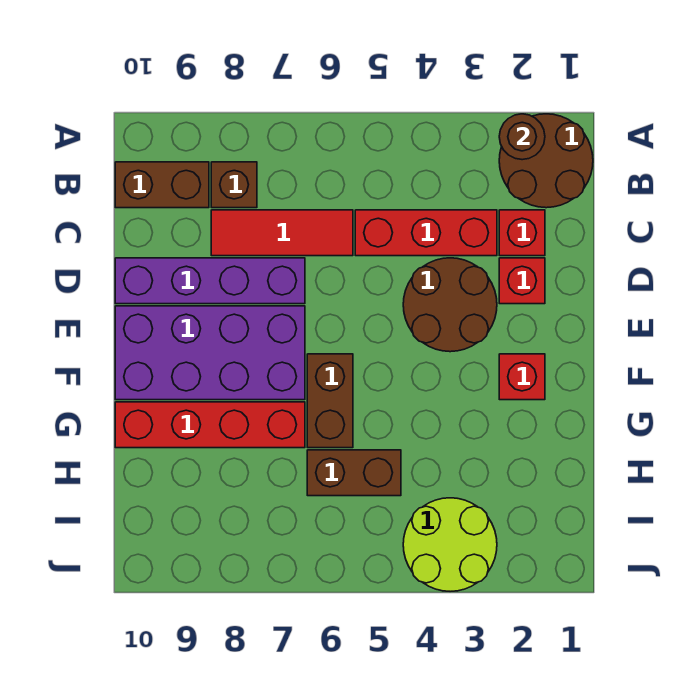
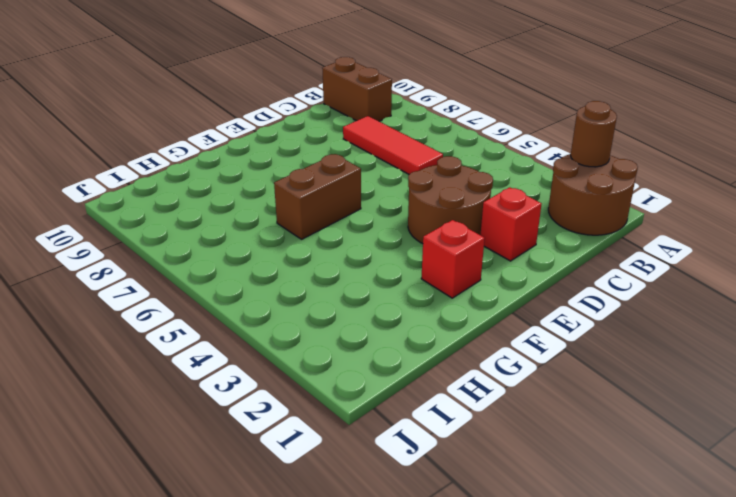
none -> brown brick B8 level 1
none -> red brick C2 level 1
none -> red brick C3:C5 level 1

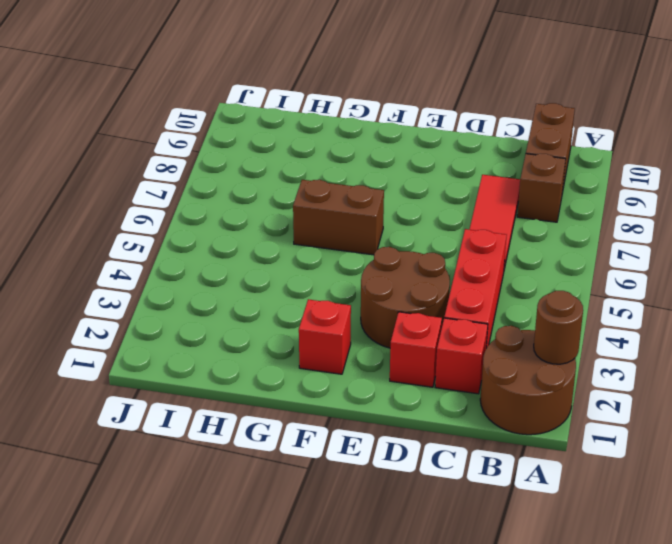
none -> purple brick D7:D10 level 1
none -> purple brick E7:F10 level 1
none -> red brick G7:G10 level 1

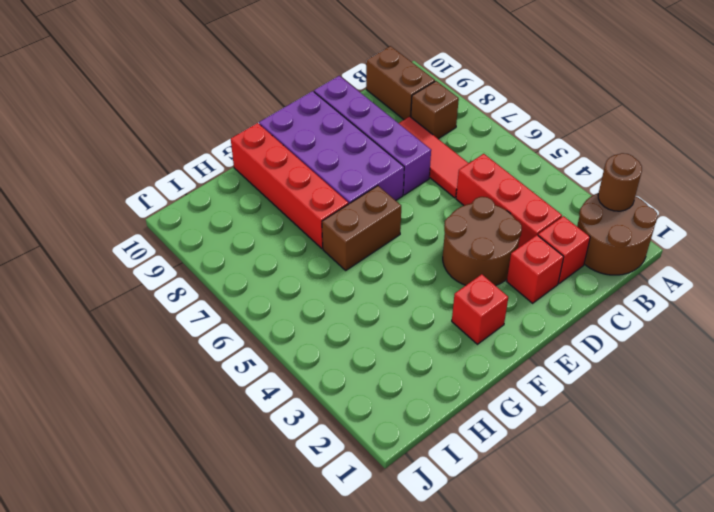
none -> brown brick H5:H6 level 1
none -> lime round brick I3:J4 level 1

